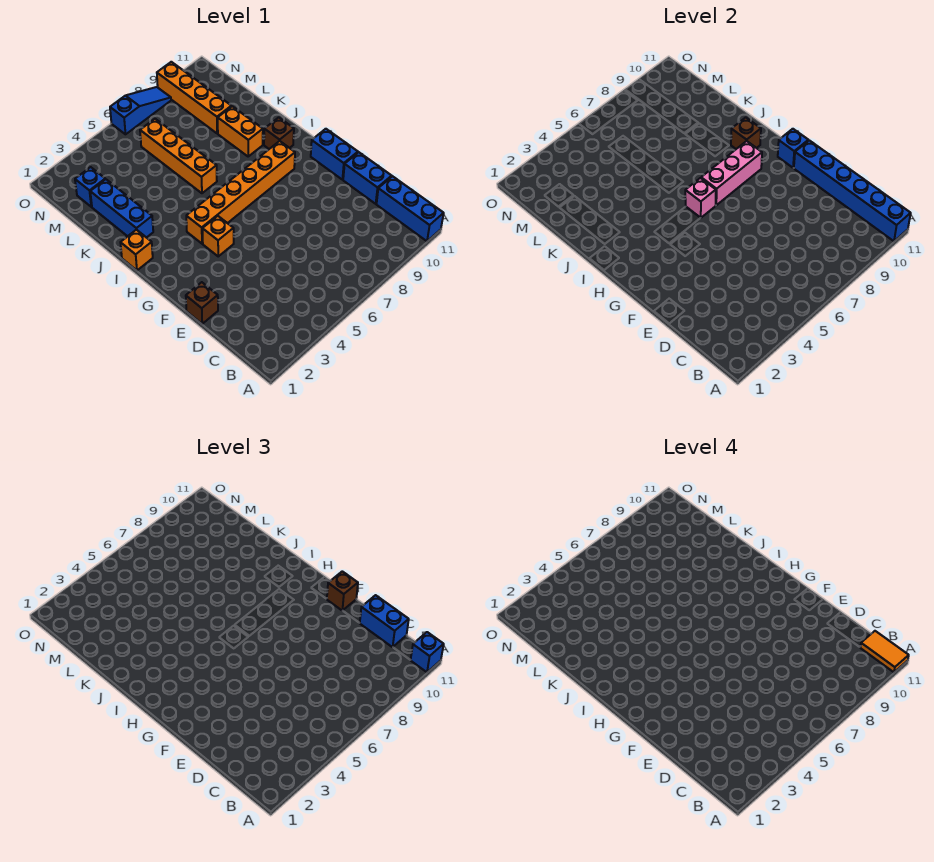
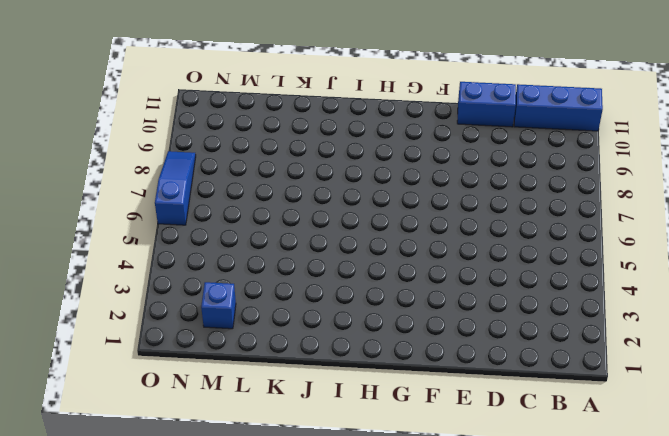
none -> brown brick E1 level 1
none -> blue brick F11:G11 level 1
none -> orange brick G4 level 1

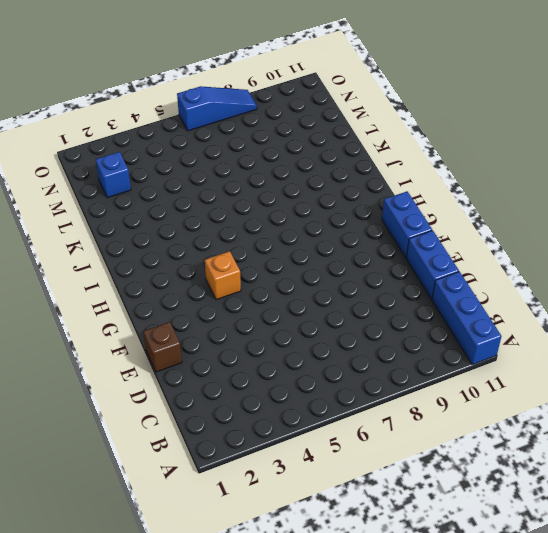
none -> orange brick H4:H9 level 1
none -> orange brick I1 level 1
none -> brown brick I10 level 1

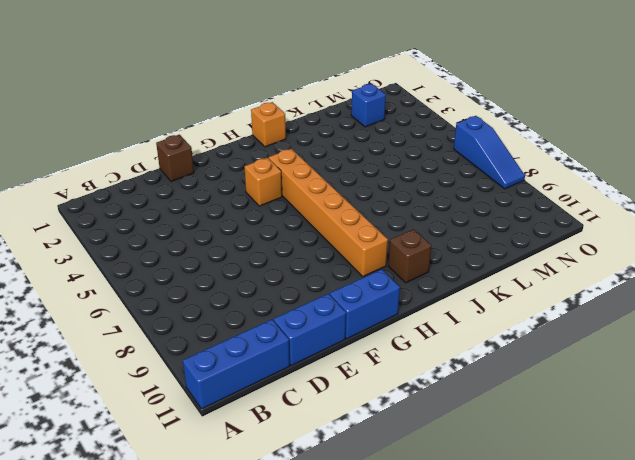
none -> blue brick J2:L2 level 1
none -> orange brick J6:M6 level 1
none -> orange brick J9:K9 level 1

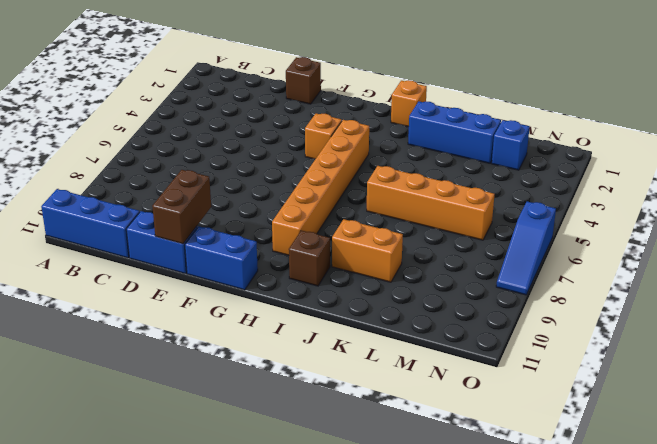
brown brick E10:E11 level 2 -> blue brick A11:F11 level 2
none -> orange brick L9:O9 level 1
none -> blue brick G11 level 2
none -> pink brick H6 level 2

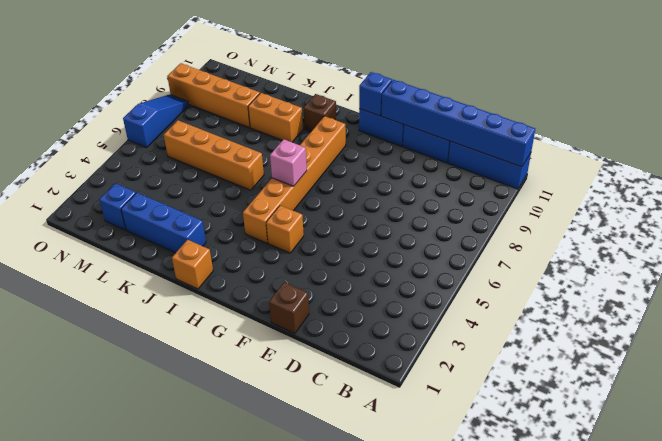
none -> pink brick H7:H9 level 2
none -> brown brick I10 level 2
none -> blue brick A11 level 3

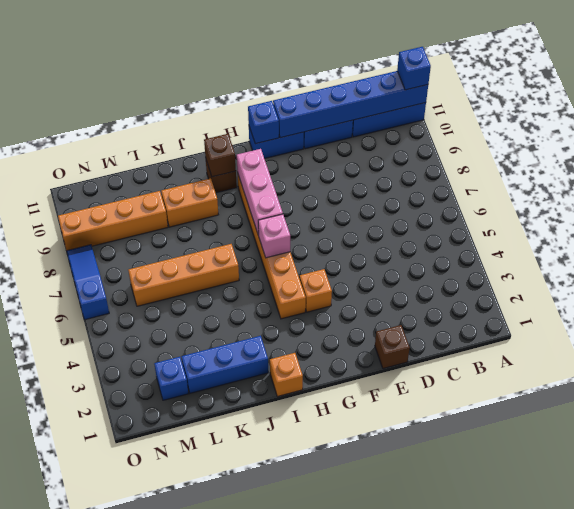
none -> blue brick C11:D11 level 3
none -> brown brick F11 level 3
none -> orange tile A11:B11 level 4

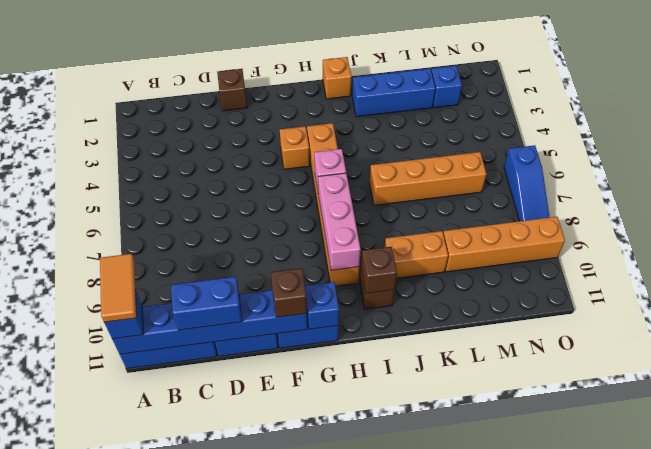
orange tile A10:A11 level 4 -> orange tile A11:B11 level 4

